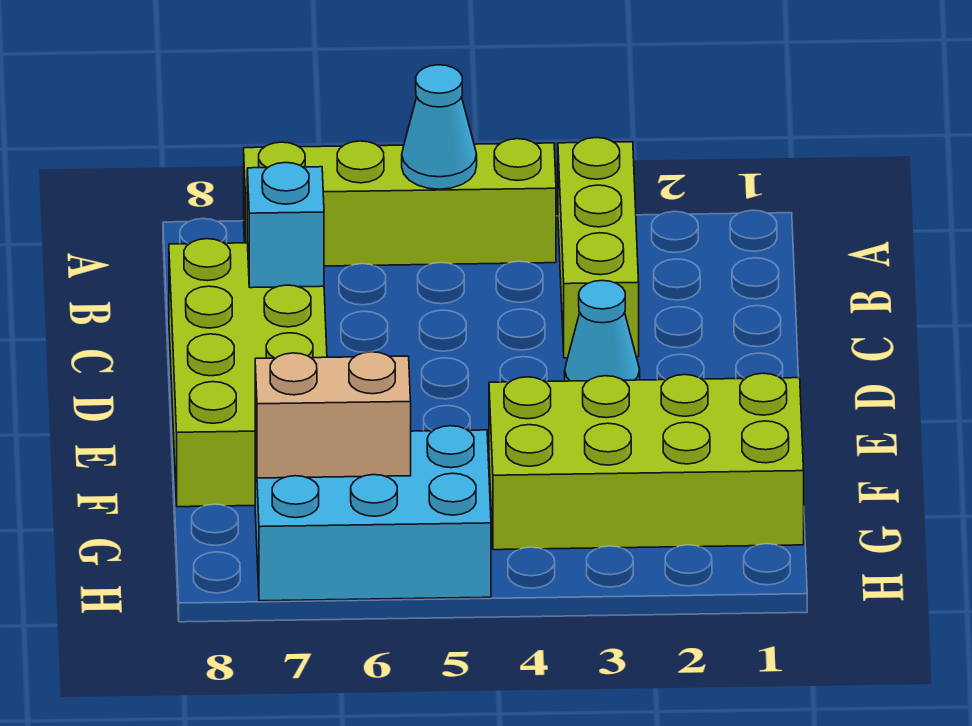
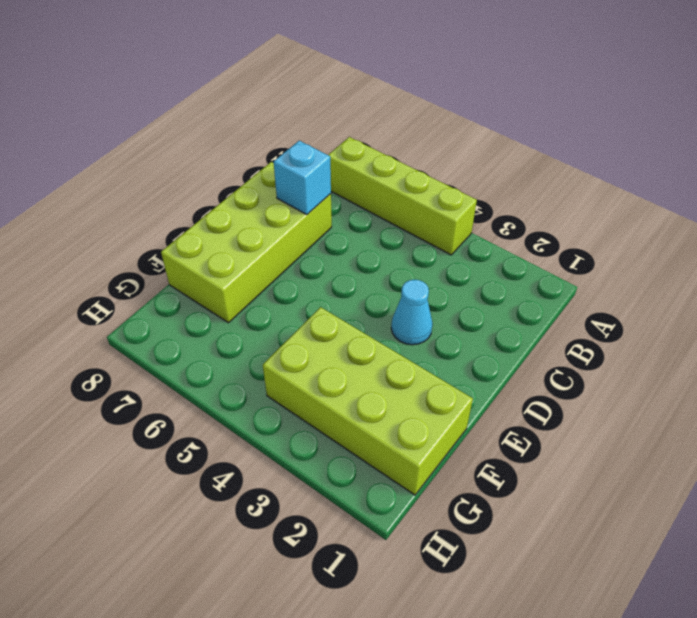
none -> lime brick A3:C3 level 1
none -> cyan brick G5:H7 level 1

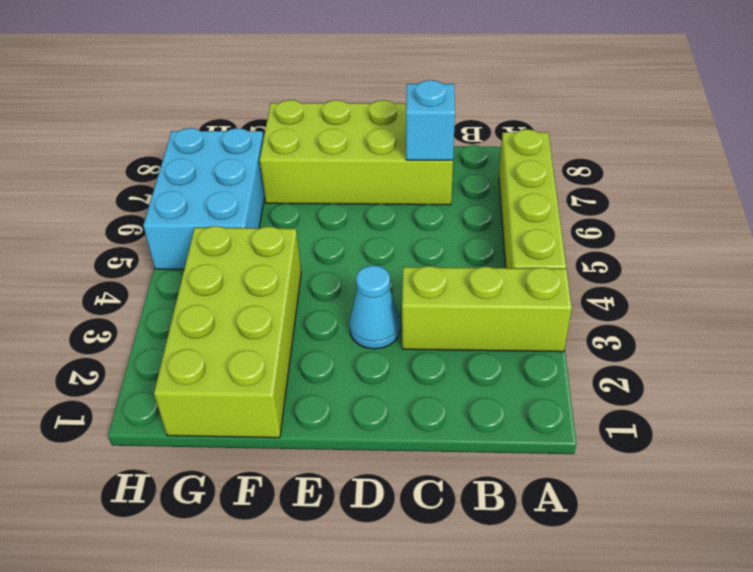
none -> cyan cone A5 level 2
none -> tan brick G6:G7 level 2

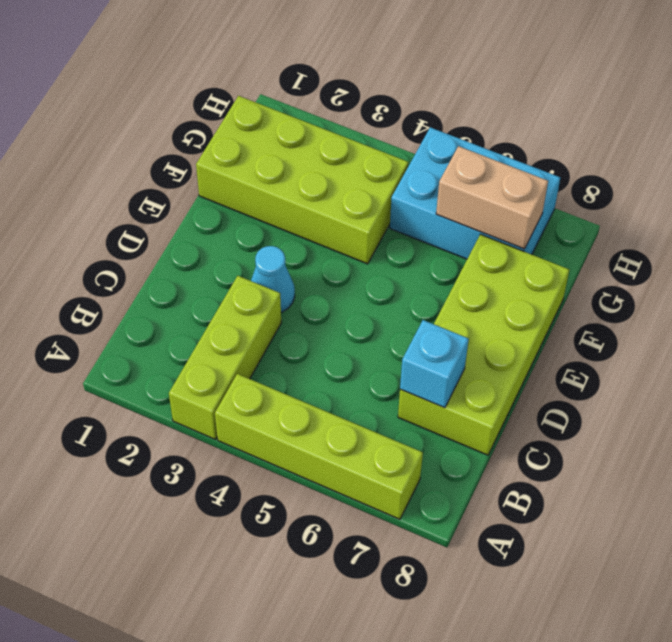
none -> cyan cone A5 level 2

